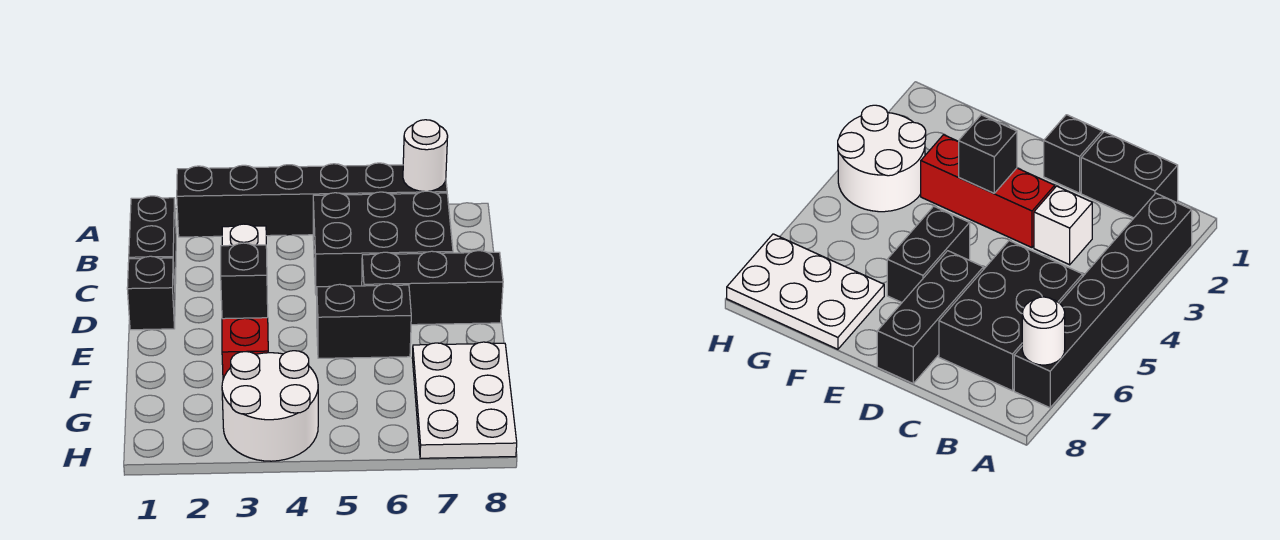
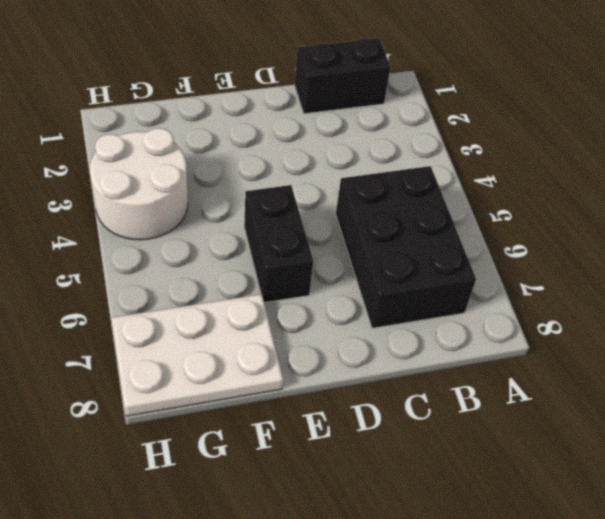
none -> black brick A2:A7 level 1
none -> white brick C3 level 1
none -> black brick D1 level 1

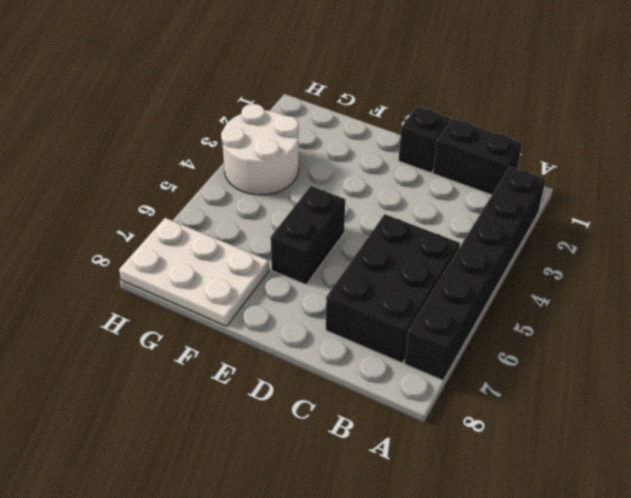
none -> white brick C3 level 1
none -> red brick D3:F3 level 1
none -> black brick D6:D8 level 1

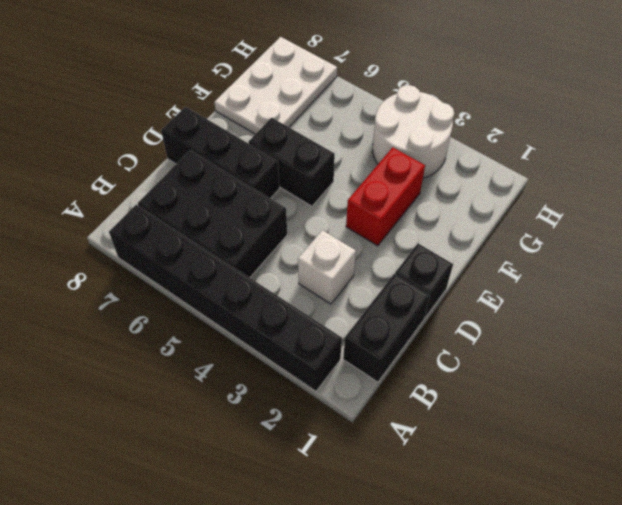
red brick E3:F3 level 1 -> red brick D3:F3 level 1
none -> white round brick A7 level 2
none -> black brick E3 level 2

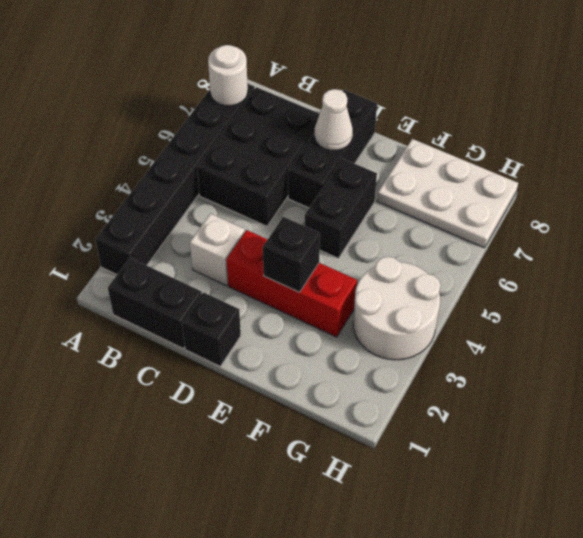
white cone D7 level 2 -> none

